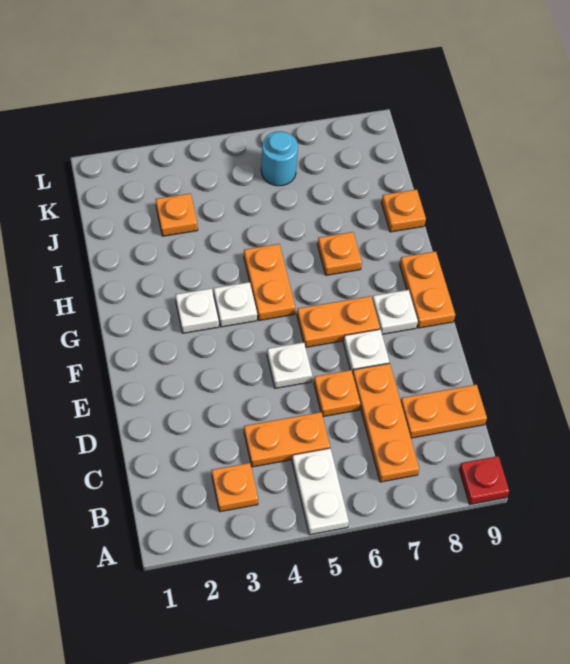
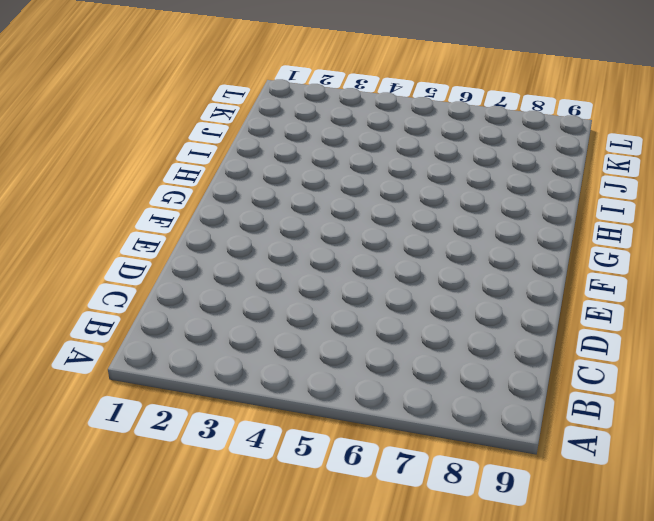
none -> white plate A5:B5 level 1
none -> red plate A9 level 1
none -> orange plate B3 level 1

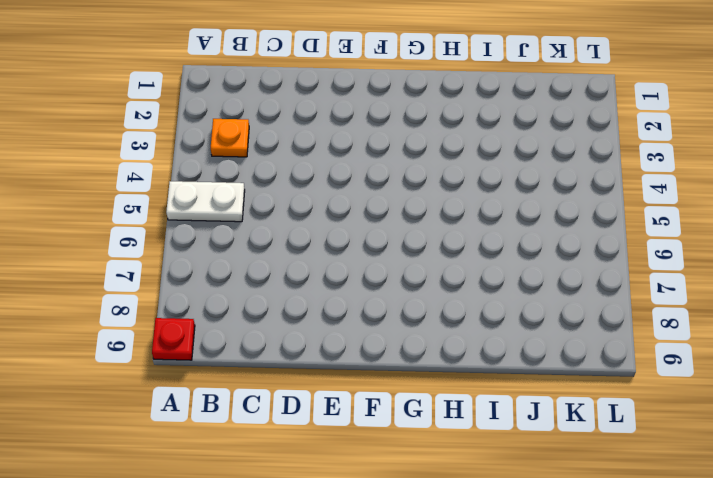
none -> orange plate B7:D7 level 1
none -> orange plate C4:C5 level 1
none -> orange plate C8:C9 level 1

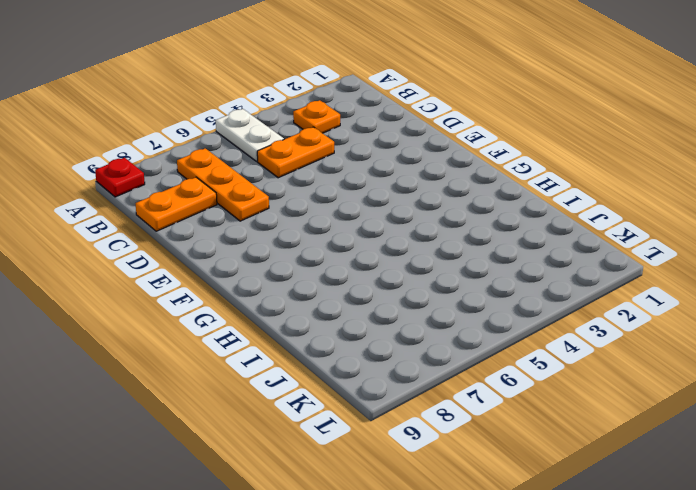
none -> orange plate D6 level 1
none -> white plate E5 level 1
none -> white plate E7 level 1

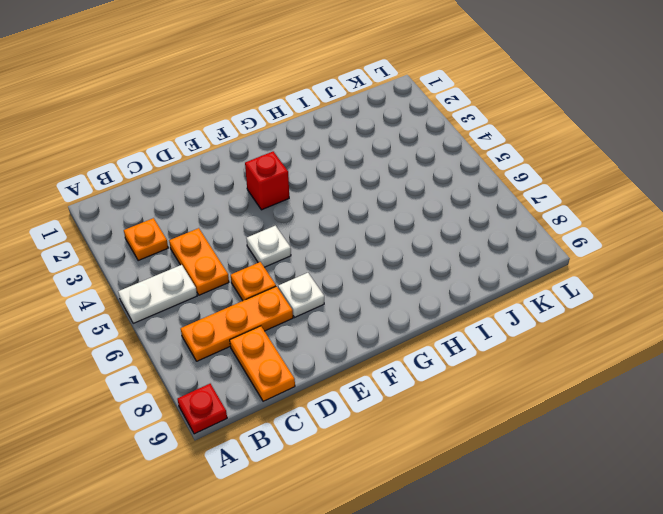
red brick F3 level 1 -> none
none -> orange plate F6:F7 level 1
none -> white plate F8 level 1
none -> orange plate F9:G9 level 1

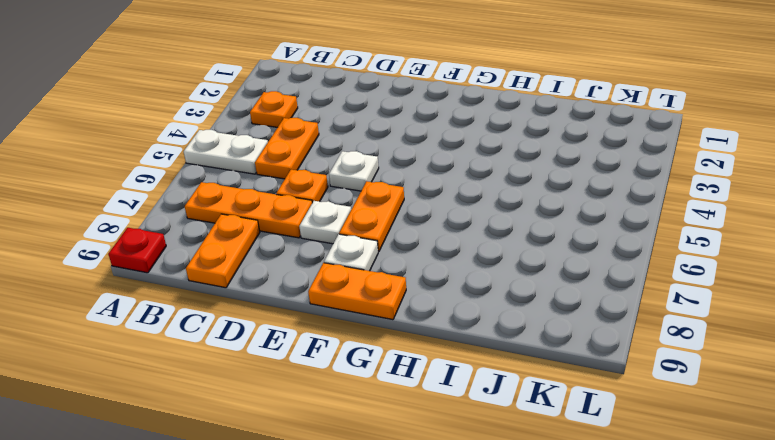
none -> white plate G3 level 1
none -> white plate G4 level 1
none -> orange plate G5:H5 level 1

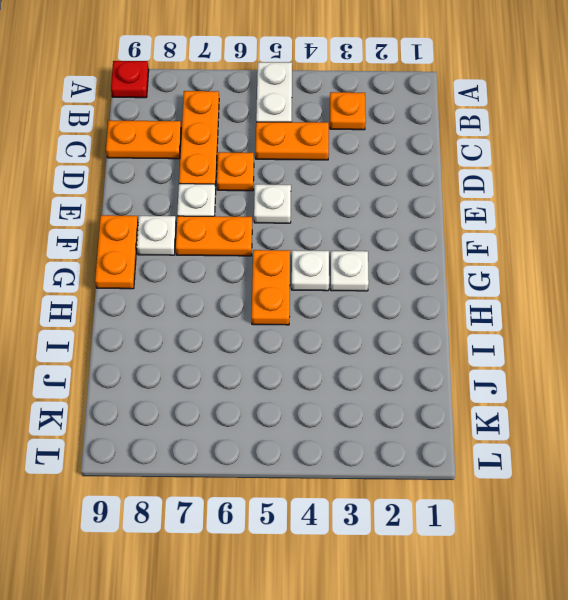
none -> orange plate H7 level 1
none -> orange plate I9 level 1
none -> orange plate J3 level 1

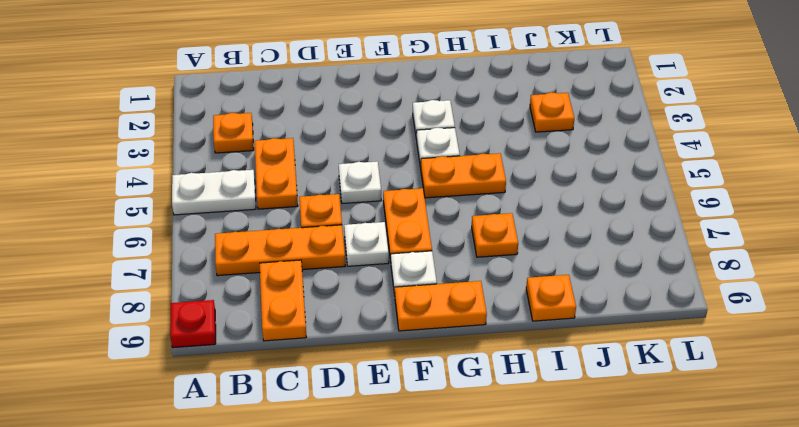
none -> cyan round brick K6 level 1

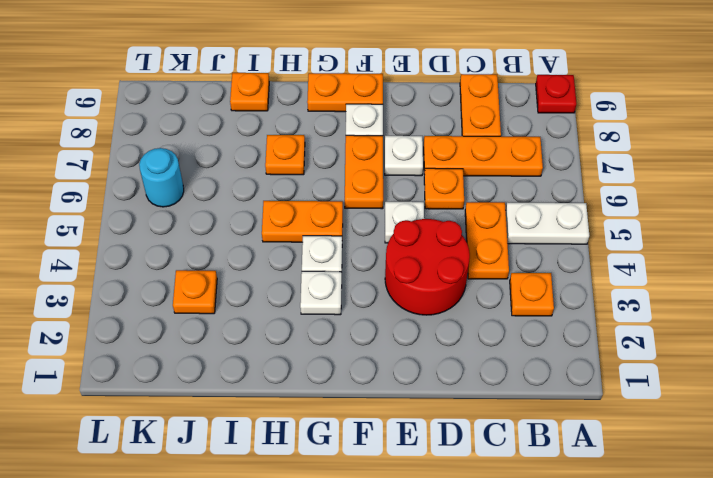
red round brick D3:E4 level 1 -> none

